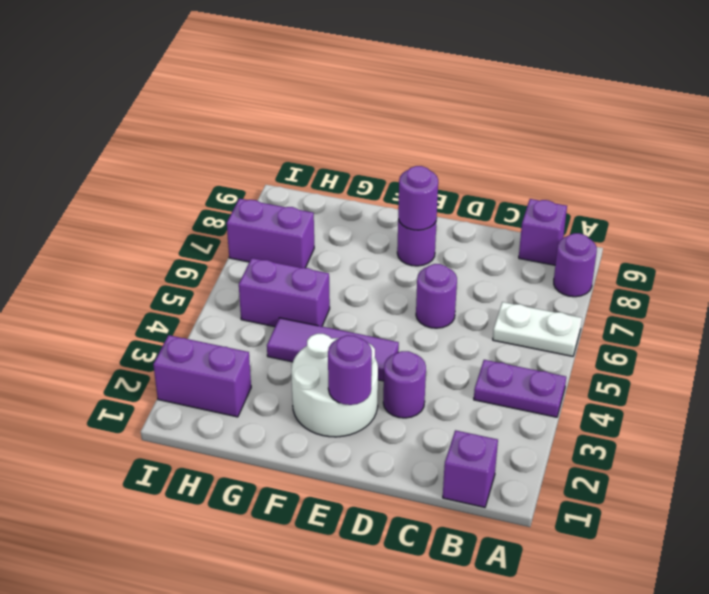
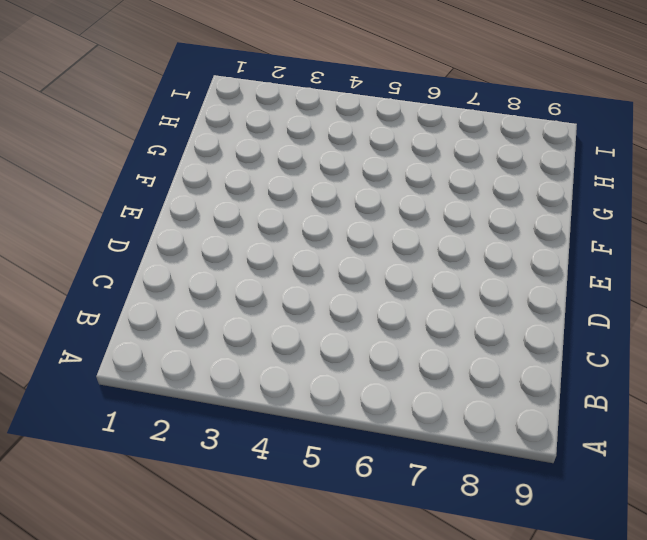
none -> purple plate A4:B4 level 1
none -> white plate A6:B6 level 1
none -> purple round brick A8 level 1

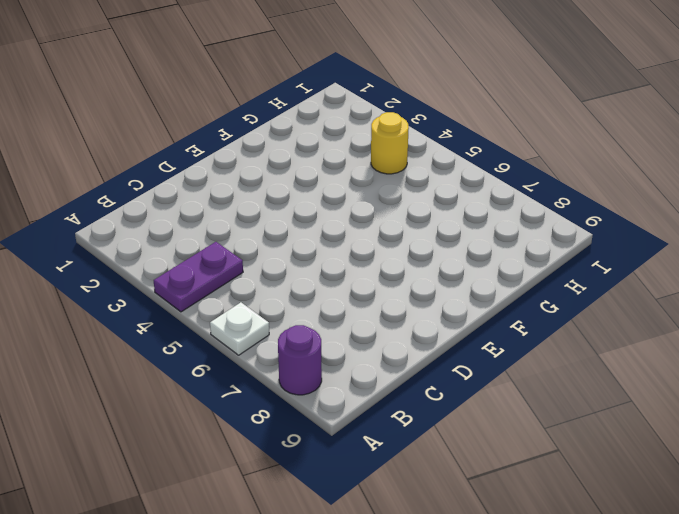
white plate A6 level 1 -> white plate A6:B6 level 1
yellow round brick H4 level 1 -> none
none -> purple brick B1 level 1
none -> purple brick B9 level 1
none -> purple round brick D3 level 1

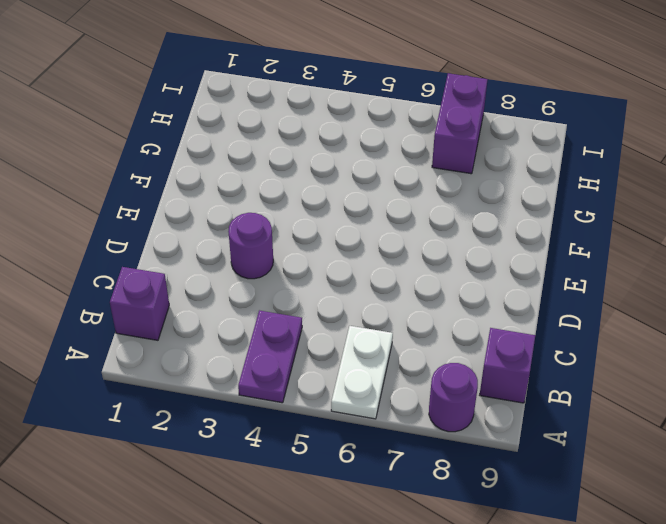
none -> purple round brick D6 level 1
none -> white round brick E2:F3 level 1
none -> purple tile E4:G4 level 1

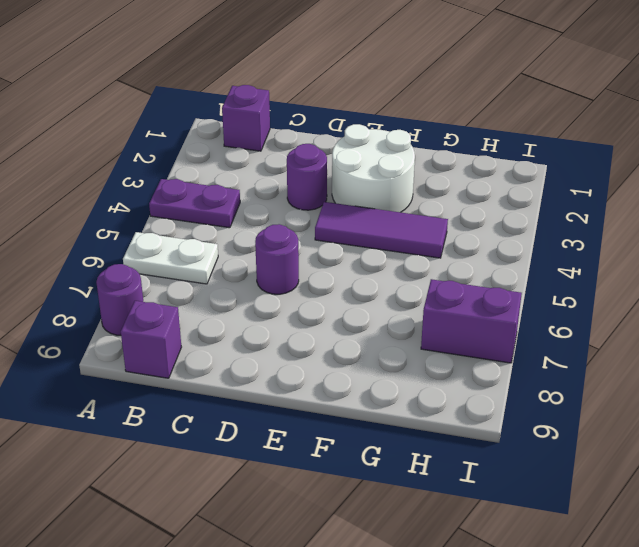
none -> purple round brick E8 level 1
none -> purple brick G5:H5 level 1
none -> purple brick H2:I2 level 1

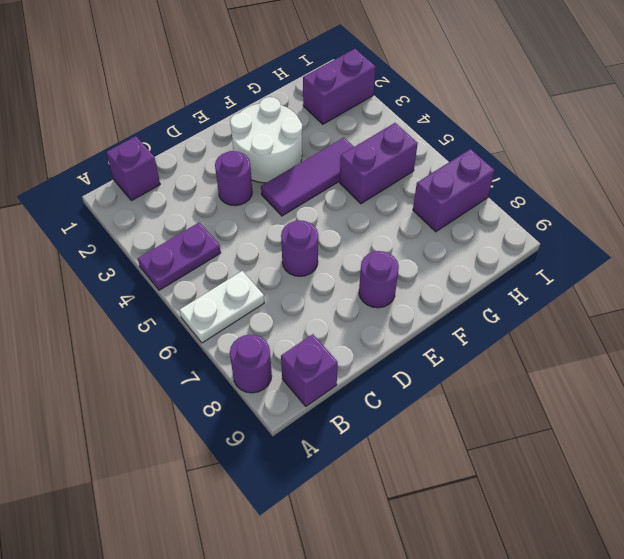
none -> purple round brick E2 level 2
none -> purple round brick E8 level 2

